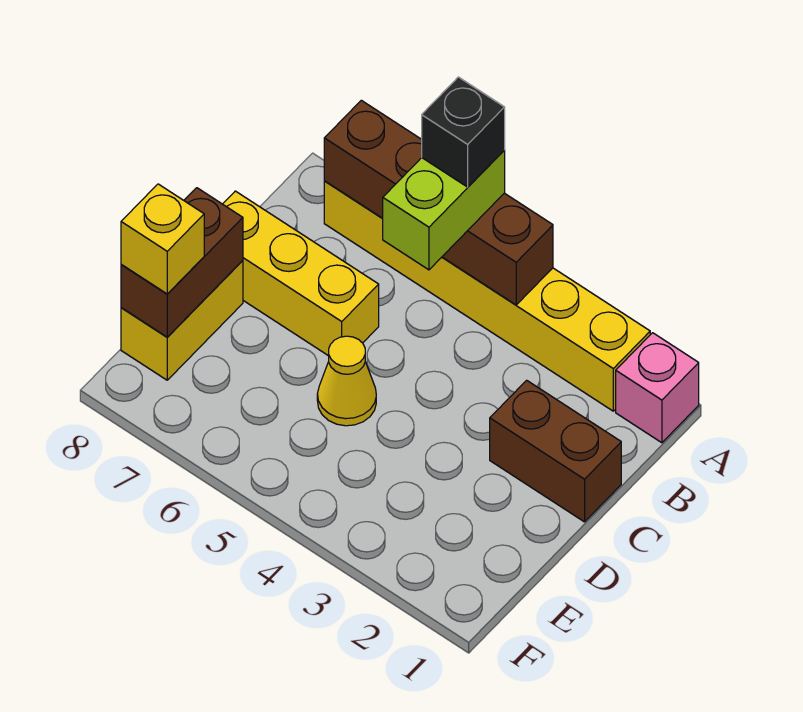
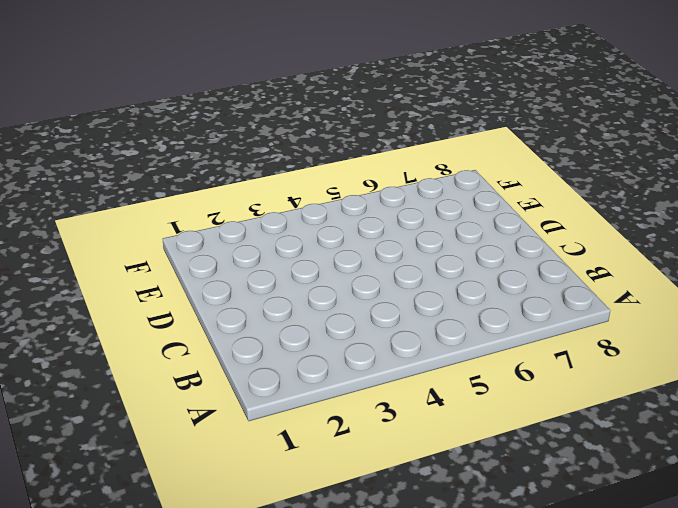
none -> pink brick A1 level 1
none -> yellow brick A2:A7 level 1

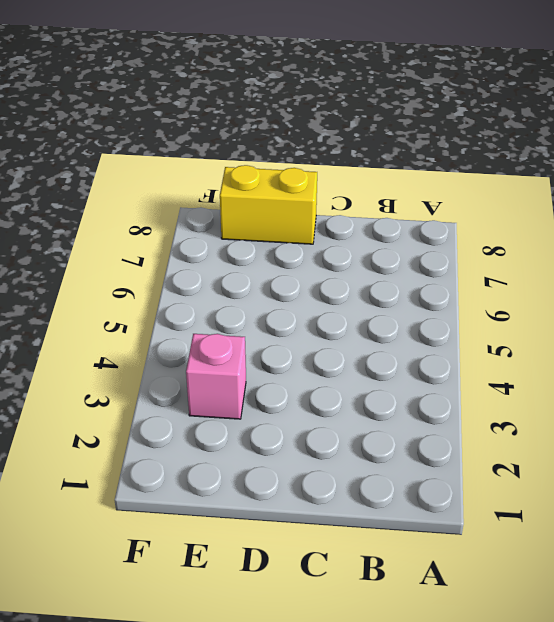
pink brick E3 level 1 -> pink brick A1 level 1
none -> yellow brick A2:A7 level 1
none -> brown brick C1:C2 level 1

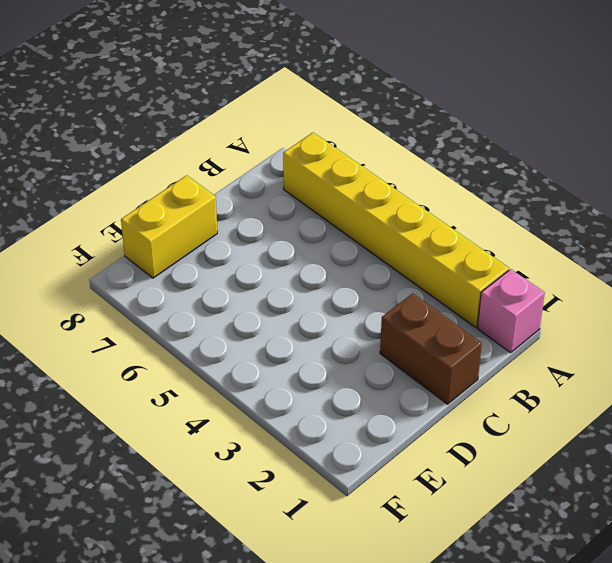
none -> yellow brick C6:C8 level 1
none -> yellow cone D5 level 1

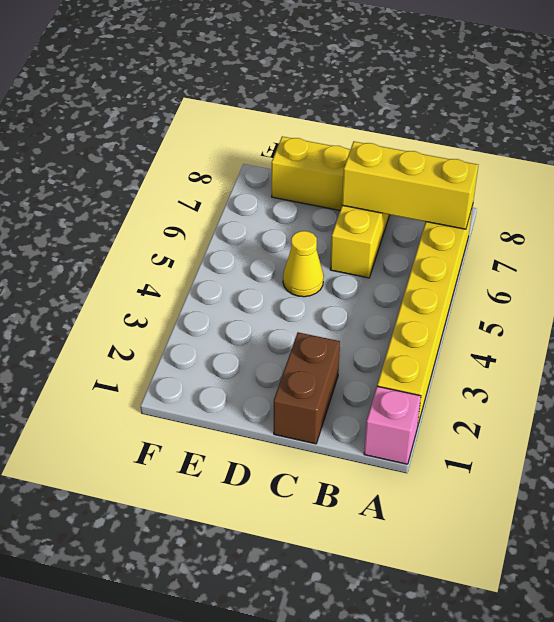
yellow brick A7:C7 level 2 -> brown brick A4:A7 level 2
none -> brown brick D8:E8 level 2
none -> lime brick A5:B5 level 3

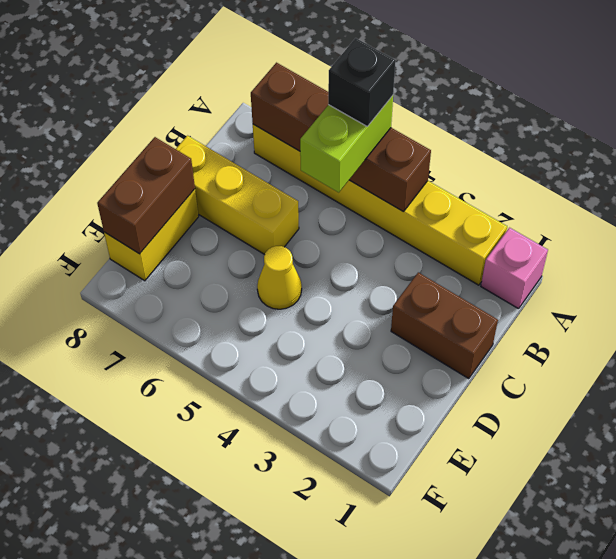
none -> yellow brick E8 level 3

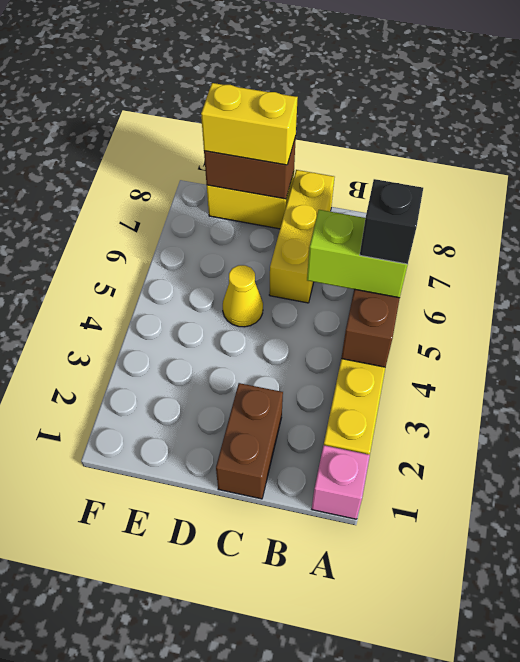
yellow brick D8:E8 level 3 -> yellow brick E8 level 3

